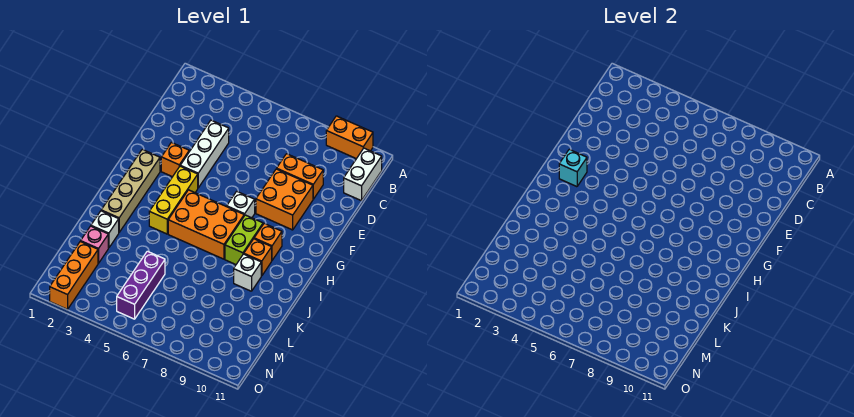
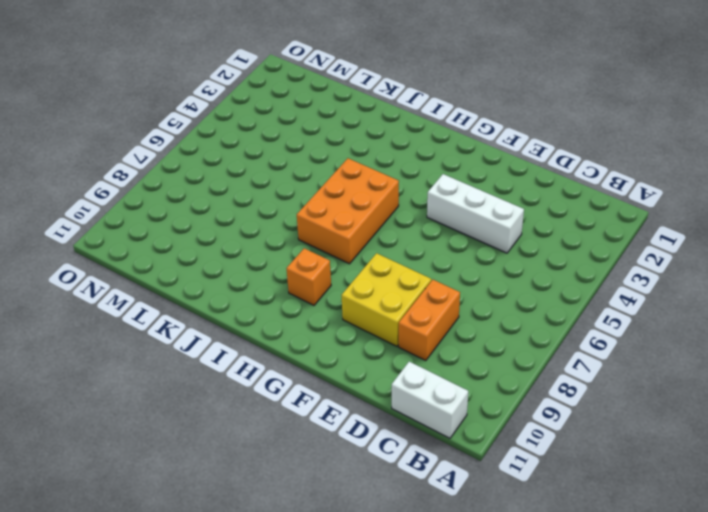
yellow brick E8:F9 level 1 -> orange brick E8:F9 level 1
none -> orange brick A9:A10 level 1
none -> orange brick F3 level 1
none -> tan brick G2:J2 level 1

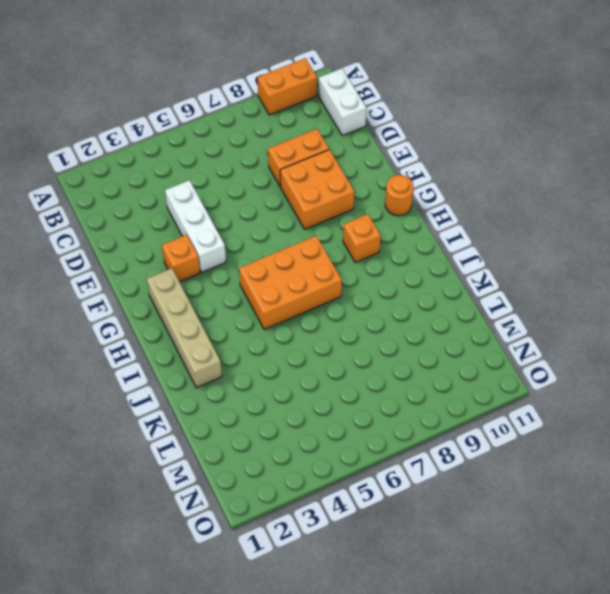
orange round brick G11 level 1 -> none
none -> yellow brick G4:I4 level 1
none -> white brick G7 level 1
none -> lime brick H8:I8 level 1

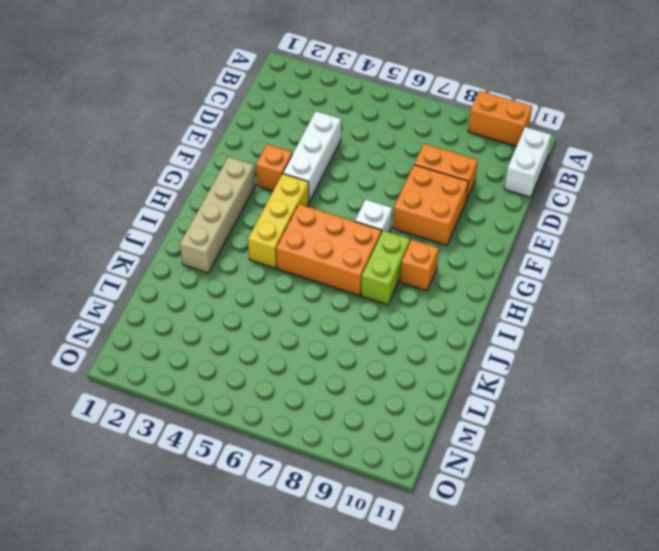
none -> orange brick I9 level 1
none -> white brick J9 level 1
none -> white brick K2 level 1

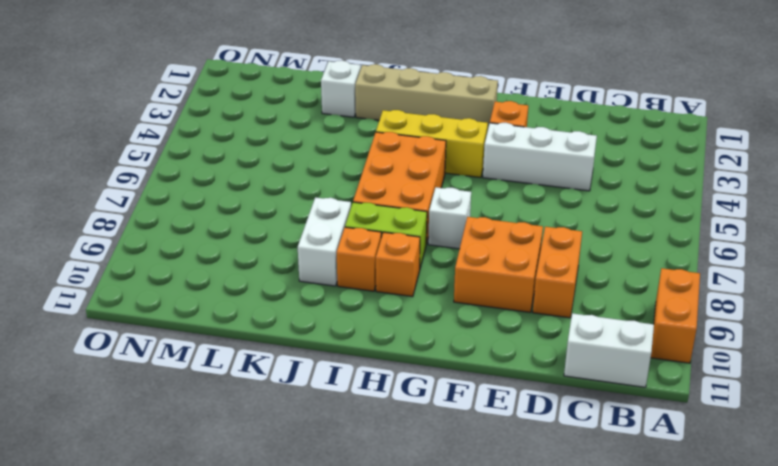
white brick J8:J9 level 1 -> white brick J9 level 1
none -> pink brick L2 level 1
none -> purple brick L5:N5 level 1
none -> orange brick M2:O2 level 1

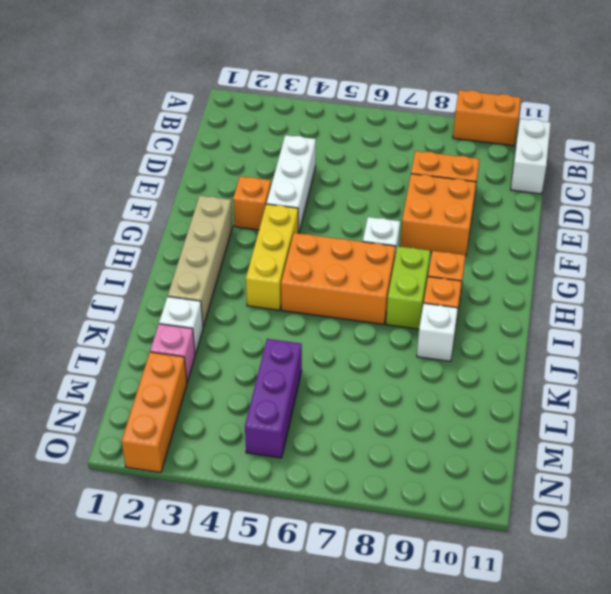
none -> cyan brick G2 level 2

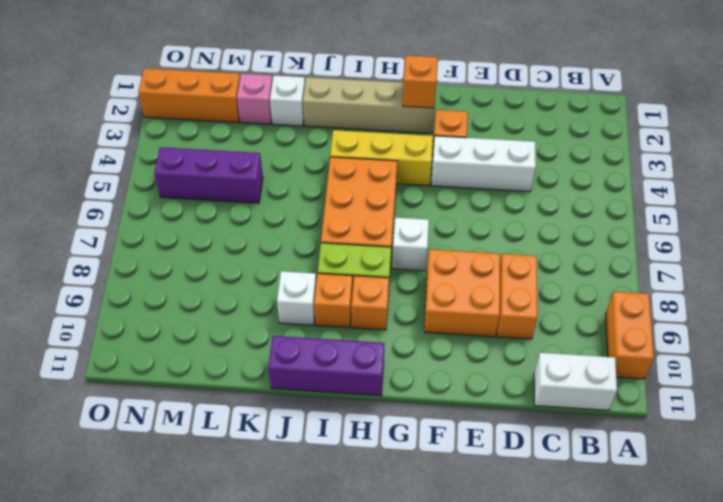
orange brick G2 level 2 -> cyan brick G2 level 2
purple brick H11:J11 level 1 -> none

